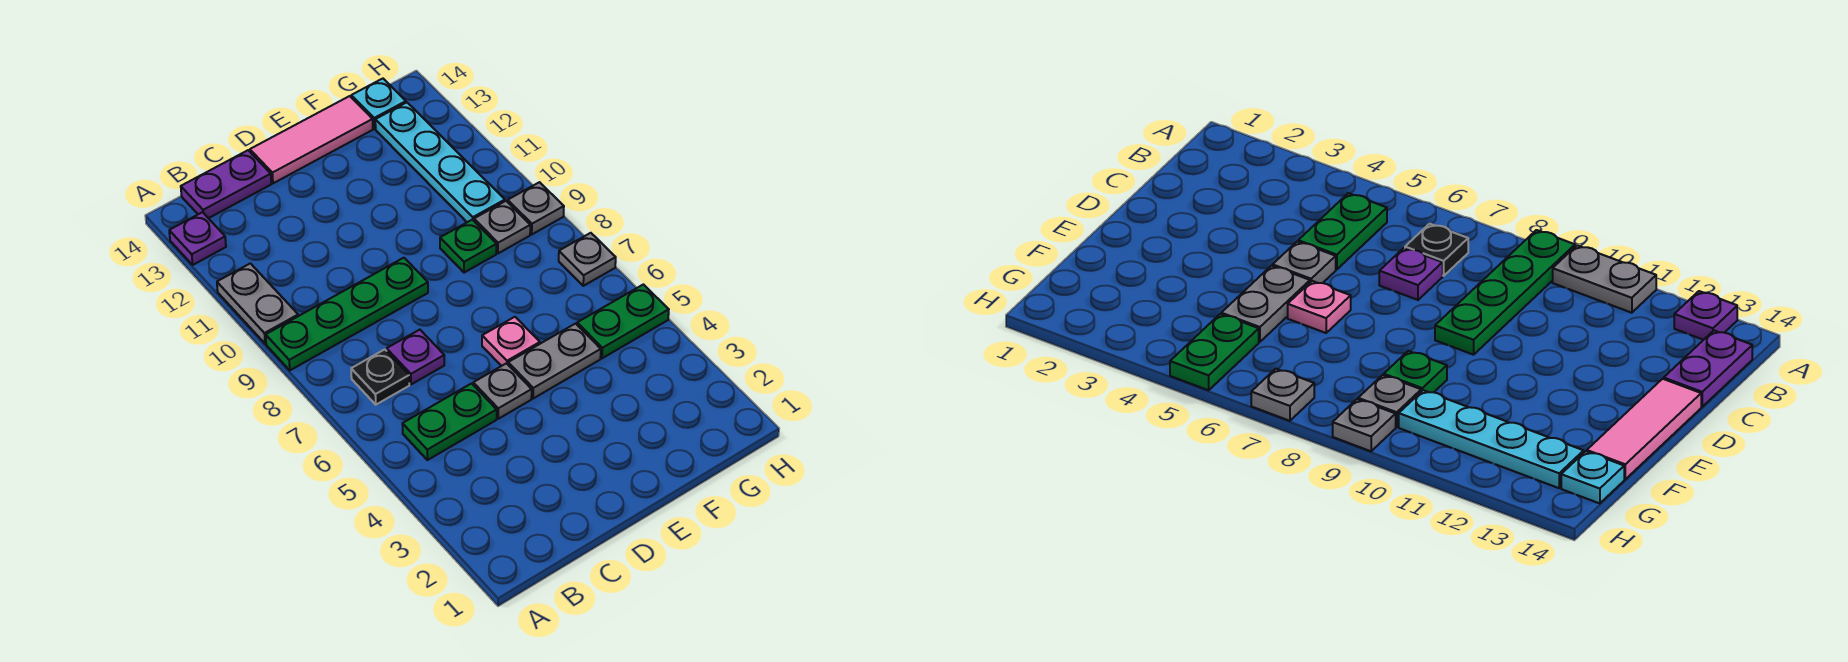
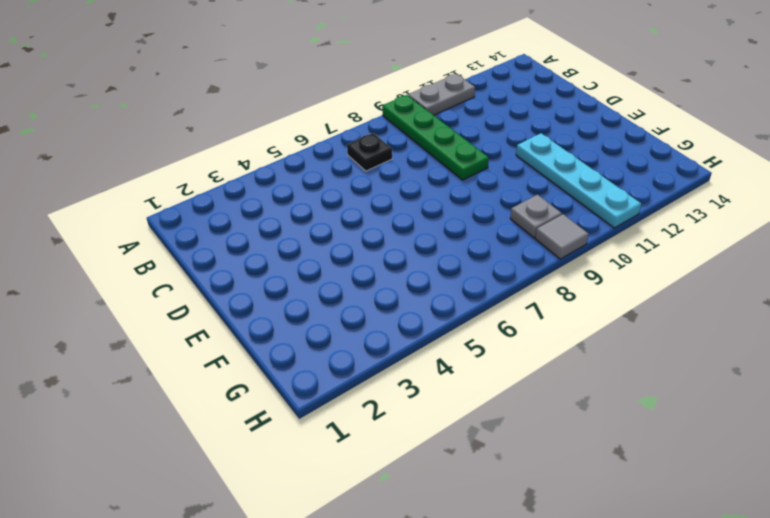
cyan plate E11:H11 level 1 -> cyan plate G10:G13 level 1
grey tile H9 level 1 -> grey plate H9 level 1
none -> purple plate A13 level 1
none -> green plate B5:C5 level 1
none -> purple plate B14:C14 level 1

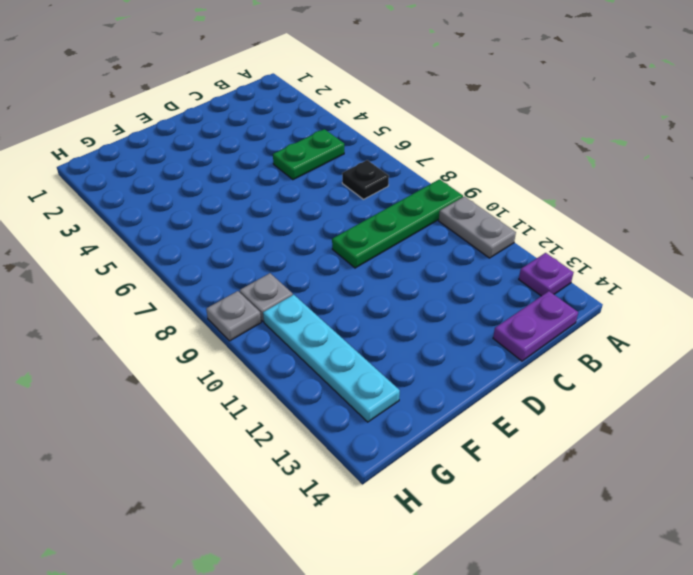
none -> purple plate C7 level 1
none -> grey plate D5 level 1
none -> pink tile D14:F14 level 1

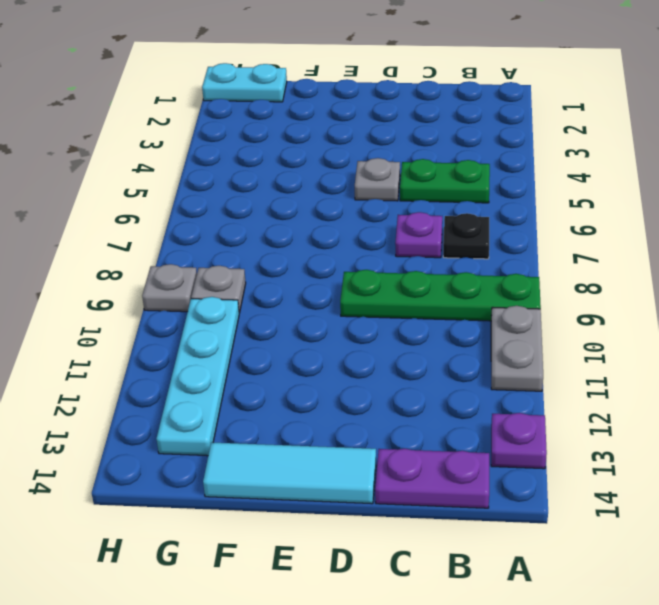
cyan tile D14:F14 level 1 -> pink tile D14:F14 level 1
cyan plate G1:H1 level 1 -> none
none -> grey plate E5:F5 level 1
none -> pink plate E6 level 1
none -> green plate F9 level 1

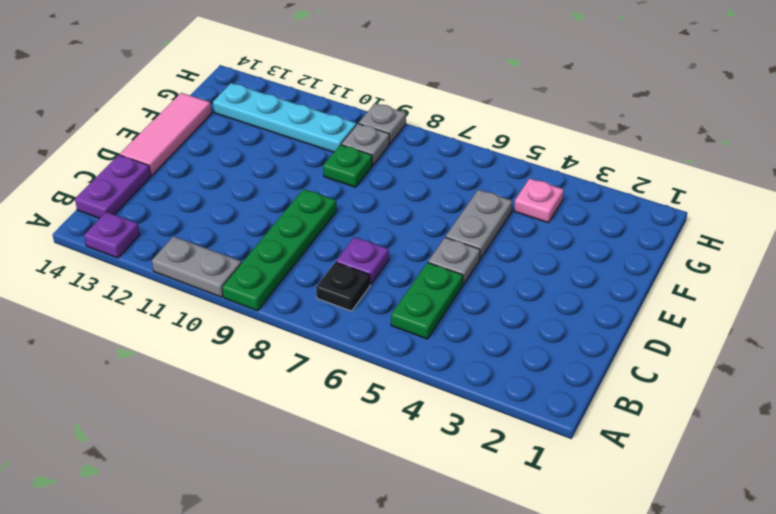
pink plate G4 level 1 -> pink plate E6 level 1
none -> green plate G5:H5 level 1
none -> cyan plate G14 level 1
none -> grey plate H7 level 1

